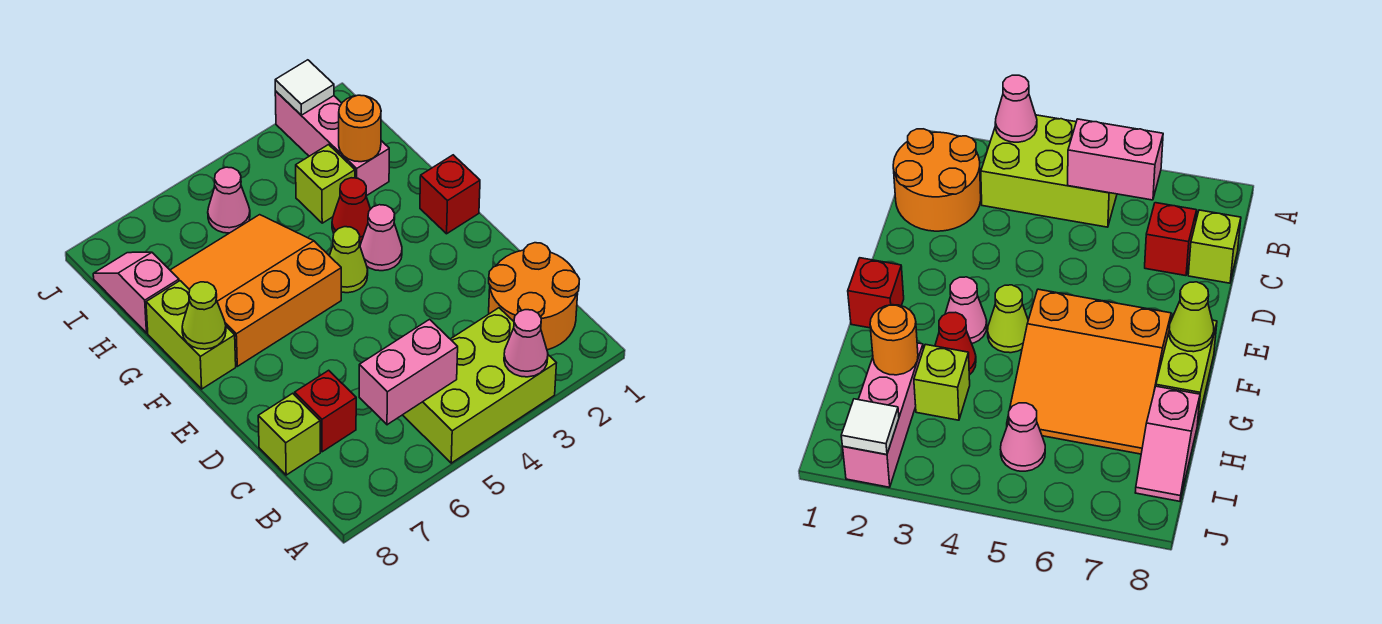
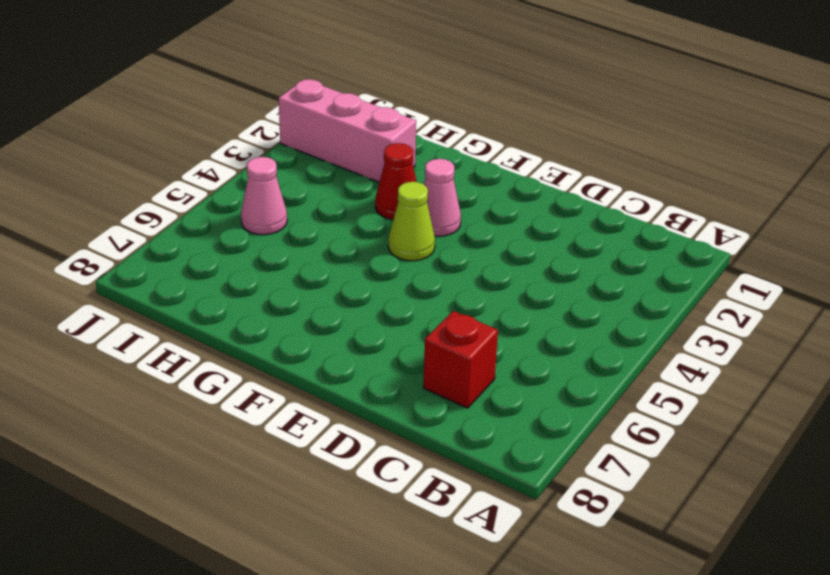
none -> lime brick A3:B5 level 1
none -> orange round brick B1:C2 level 1
none -> lime brick C8 level 1

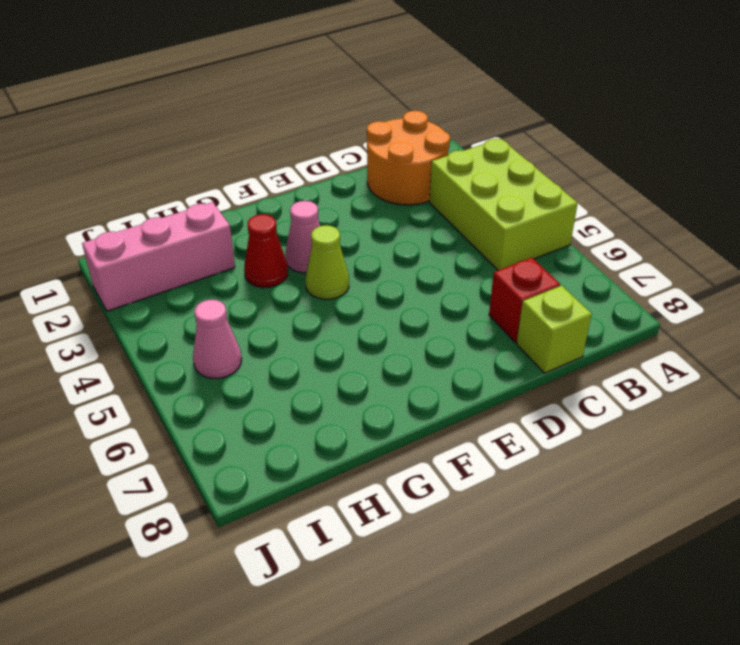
none -> red brick F1 level 1
none -> orange slope F5:H7 level 1 top F
none -> lime brick F8:G8 level 1

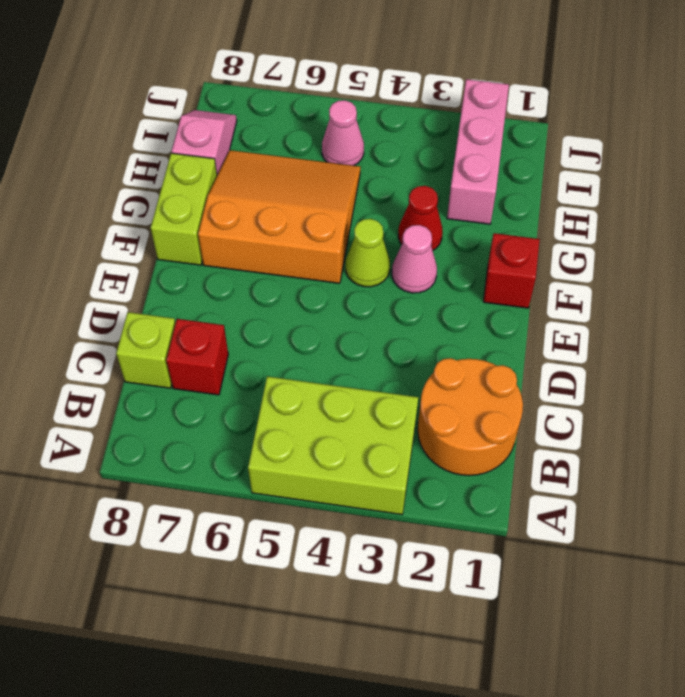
none -> lime brick H3 level 1
none -> pink cone A3 level 2
none -> pink brick B5:B6 level 2

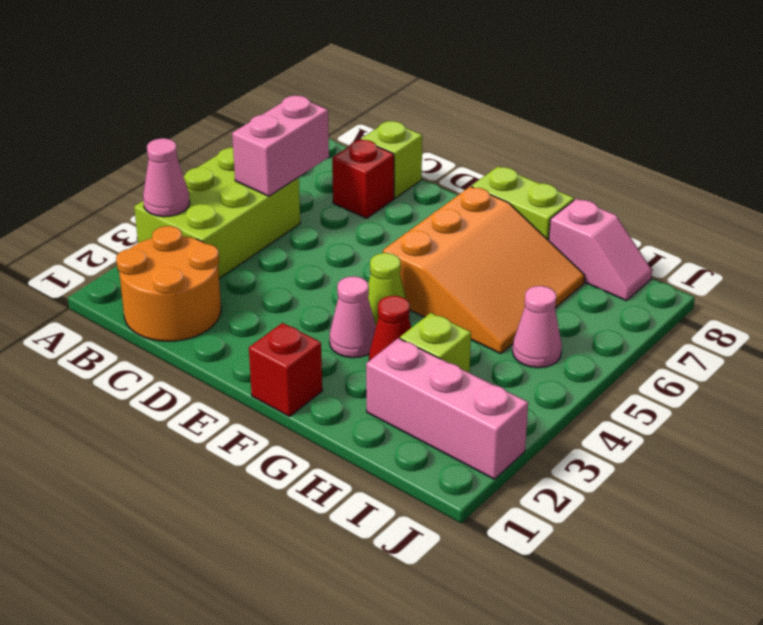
none -> lime cone F8 level 2
none -> orange round brick H2 level 2
none -> white tile J2 level 2

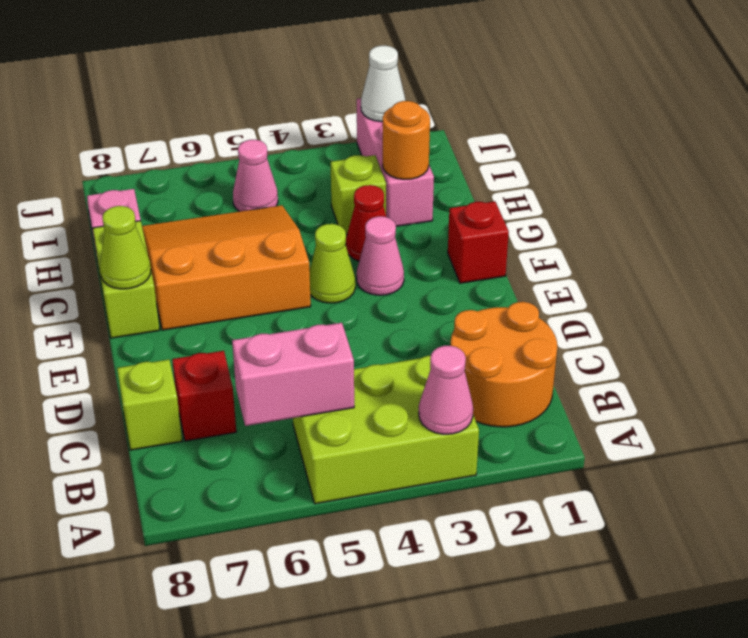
white cone J2 level 2 -> white tile J2 level 2

